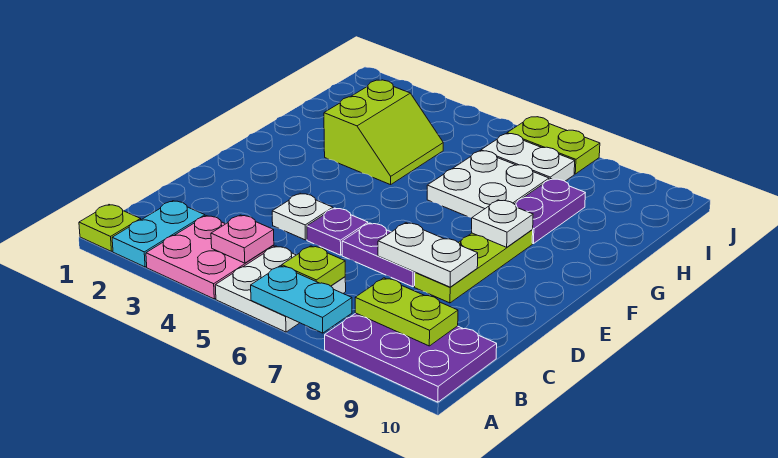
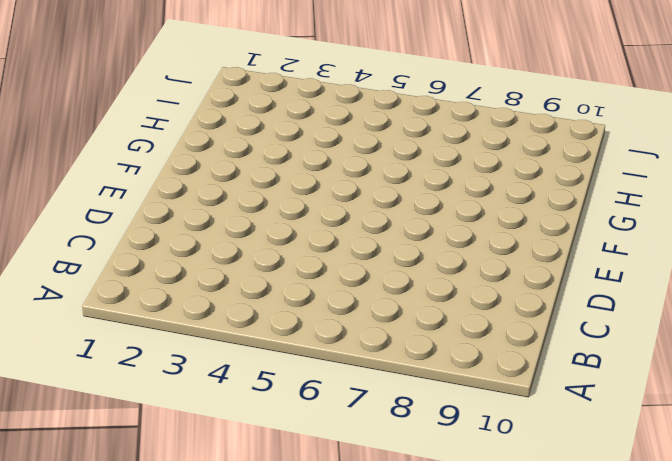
none -> lime plate A1 level 1
none -> cyan plate A2:B2 level 1
none -> pink plate A3:B4 level 1

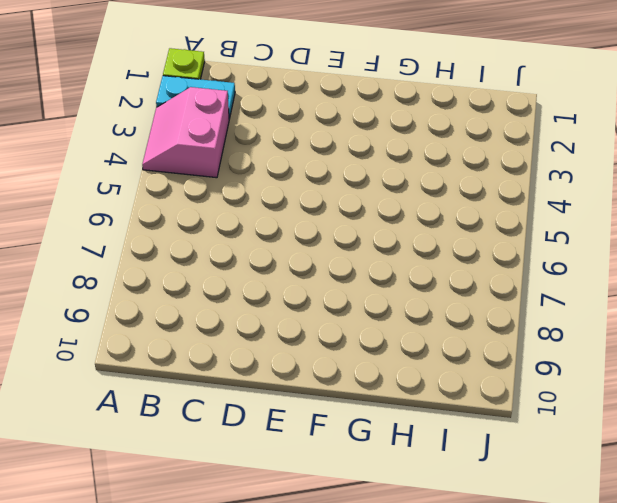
pink slope A3:B4 level 1 top B -> pink plate A3:B4 level 1
none -> white plate A5:B6 level 1
none -> purple plate A8:B10 level 1
none -> white plate D4 level 1

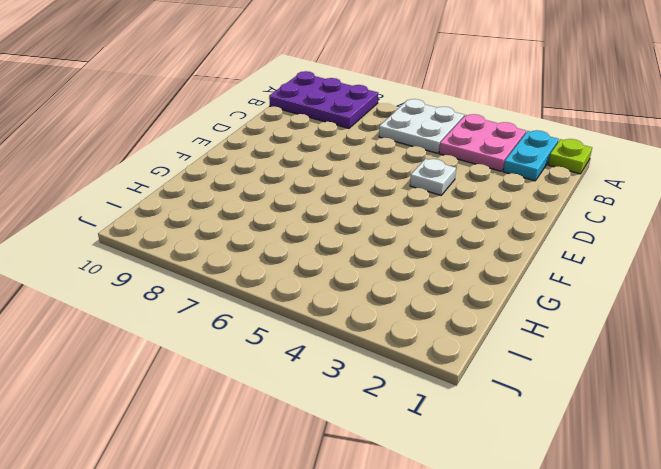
none -> purple plate D5 level 1
none -> purple plate D6:D7 level 1
none -> lime plate D8:F8 level 1

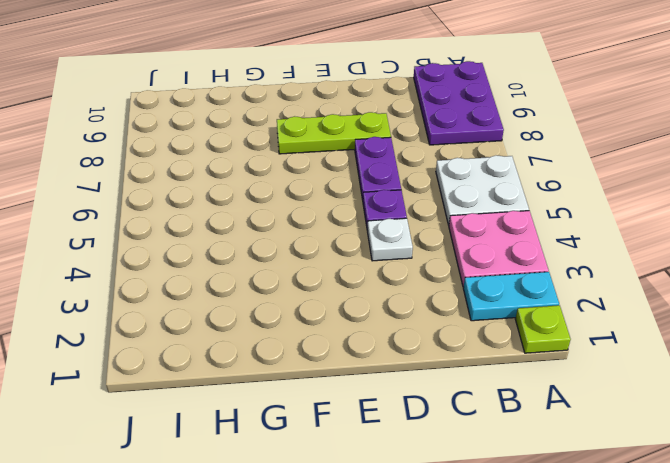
none -> lime slope G3:H4 level 1 top 3
none -> white plate G6:H7 level 1
none -> purple plate G8:H8 level 1

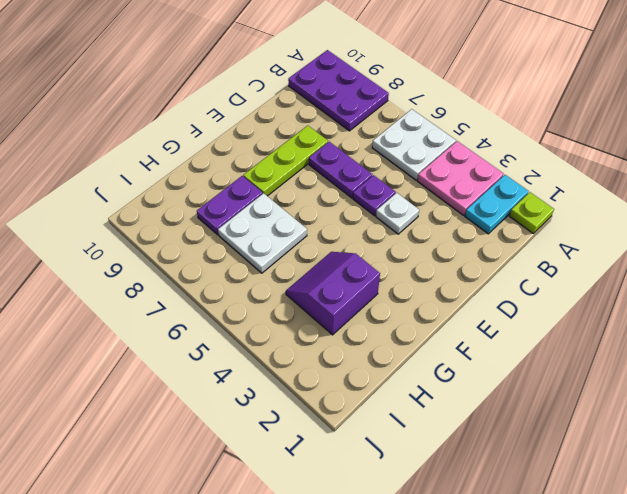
purple slope G3:H4 level 1 top 3 -> lime slope G3:H4 level 1 top 3
none -> white plate I6:I7 level 1
none -> lime plate J6:J7 level 1
none -> cyan plate A6:A7 level 2

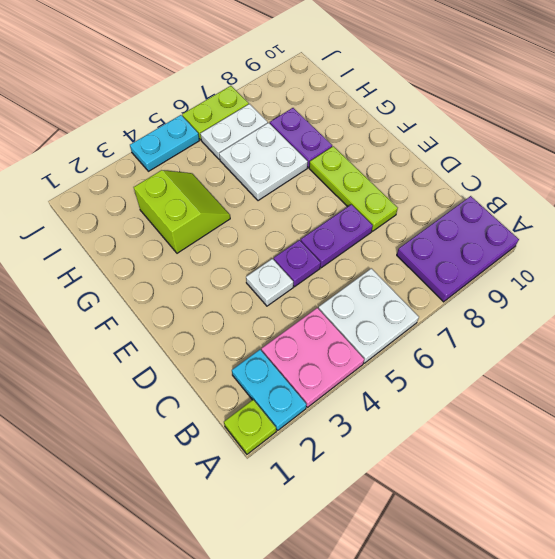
cyan plate J4:J5 level 1 -> cyan plate A6:A7 level 2
none -> pink plate B4 level 2
none -> lime plate B6 level 2
none -> lime plate B8:B9 level 2

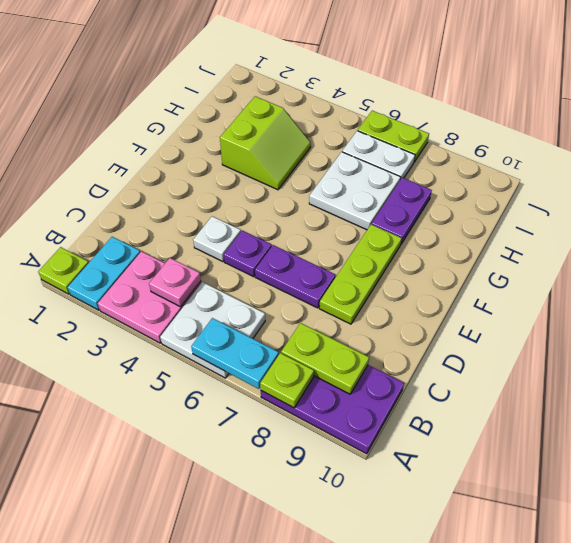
lime plate A8 level 2 -> lime plate B6 level 2
none -> white plate D7:D8 level 2
none -> white plate F8 level 2

